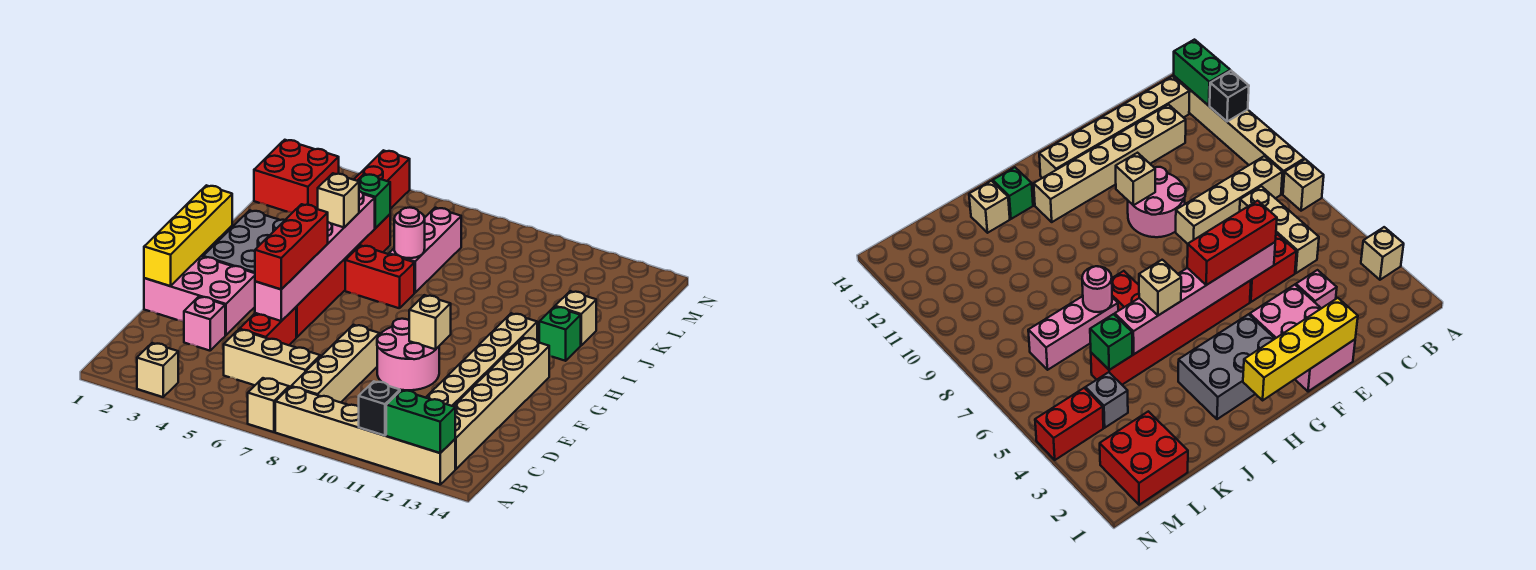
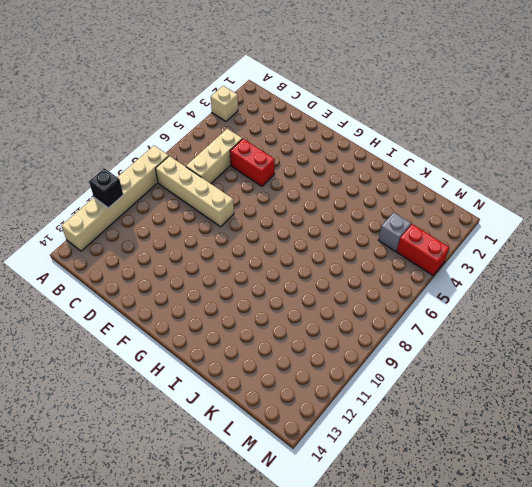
none -> tan brick A7 level 1
none -> tan brick B13:G13 level 1
none -> tan brick C12:H12 level 1

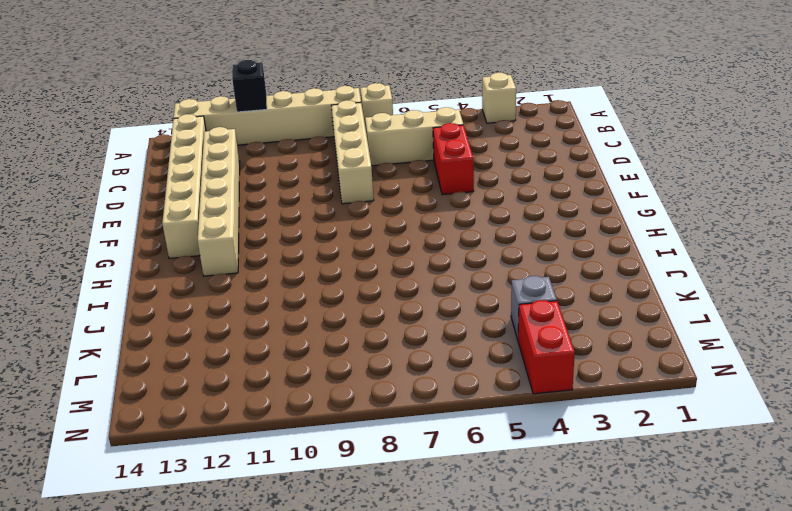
none -> pink brick D3 level 1
none -> pink brick E1:F3 level 1
none -> pink round brick E9:F10 level 1

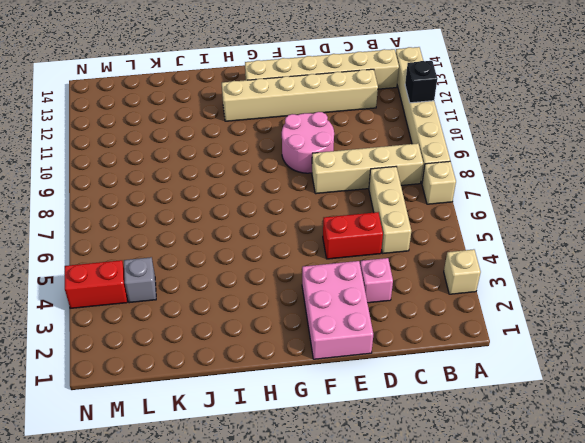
none -> red brick F5:K5 level 1
none -> grey brick G2:I3 level 1
none -> red brick I6:I7 level 1

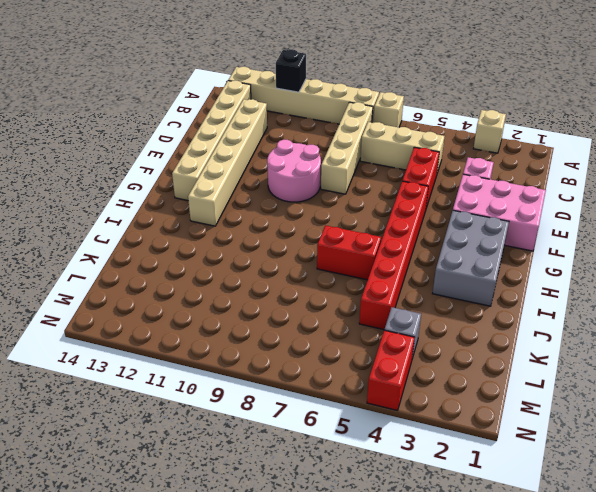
none -> green brick I13 level 1
none -> pink brick J7:L7 level 1
none -> tan brick J13 level 1

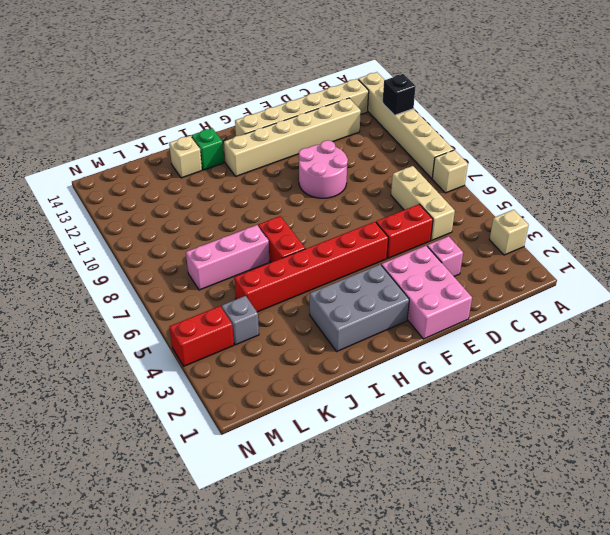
none -> tan brick B8:E8 level 1
none -> red brick L1:M2 level 1
none -> green brick A12:A13 level 2

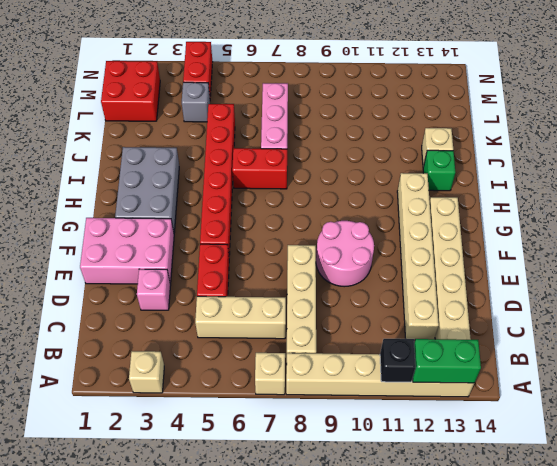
none -> yellow brick E1:H1 level 2
none -> pink brick E5:J5 level 2
none -> tan brick F10 level 2

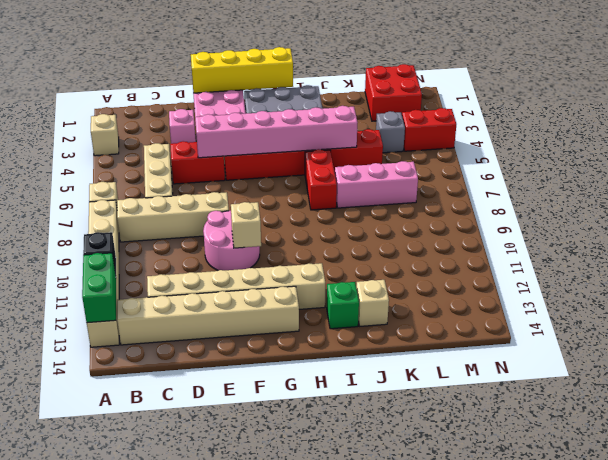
none -> pink round brick J7 level 2
none -> green brick K5 level 2
none -> red brick E5:G5 level 3

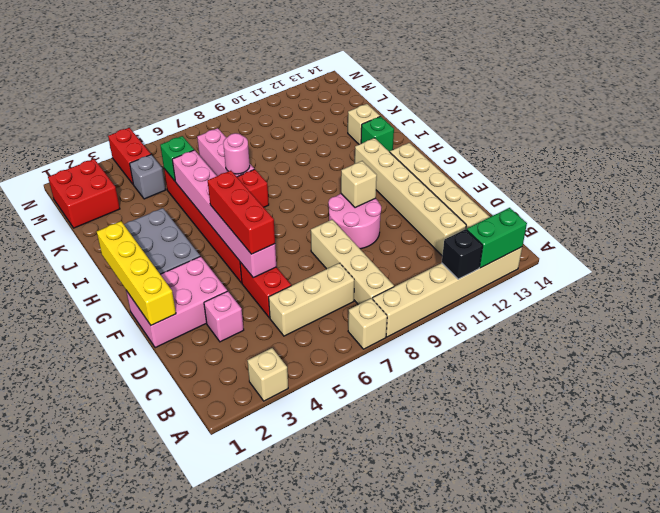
none -> tan brick I5 level 3

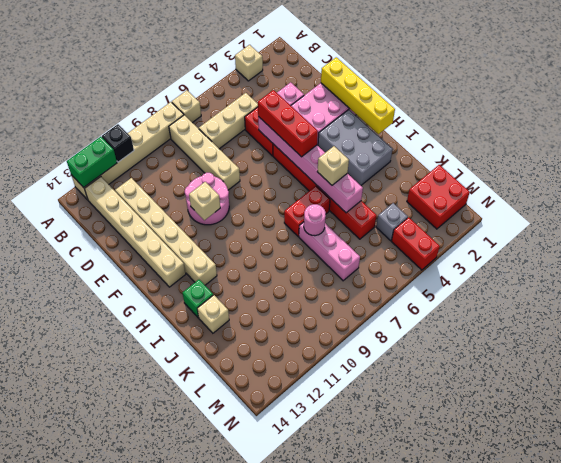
none -> green brick K5 level 2

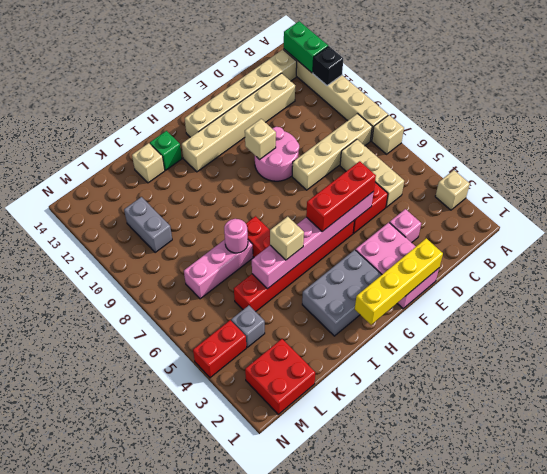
grey brick L10:L11 level 1 -> none
none -> green brick K5 level 2

